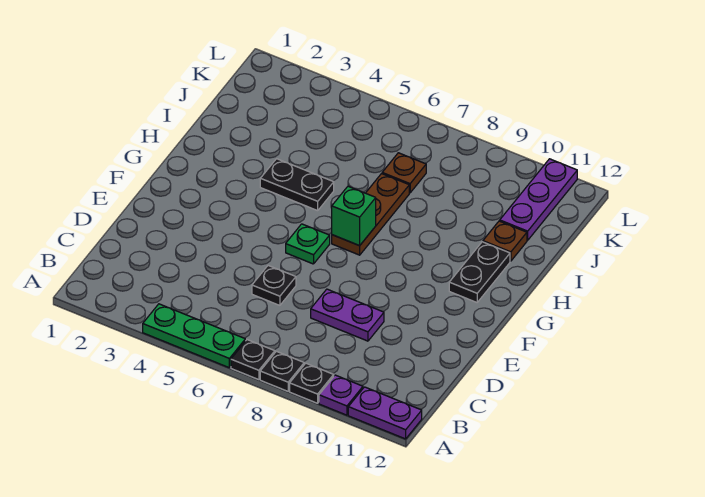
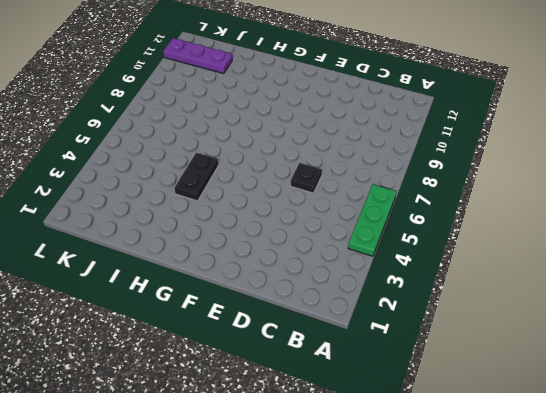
none -> black plate A7 level 1
none -> black plate A8 level 1
none -> black plate A9 level 1

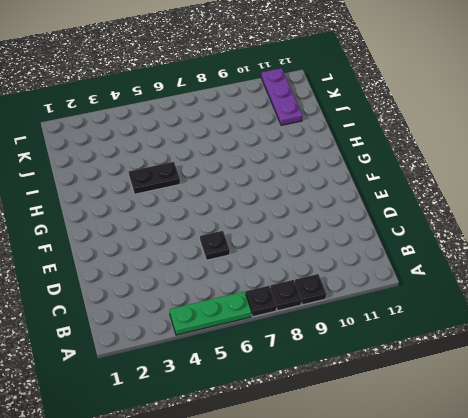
none -> purple plate A10 level 1
none -> purple plate A11:A12 level 1
none -> purple plate D8:D9 level 1

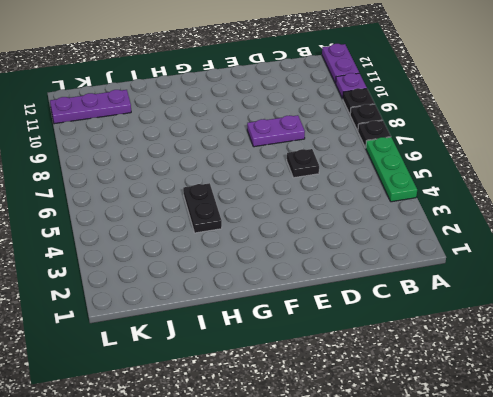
purple plate D8:E8 level 1 -> purple plate D8:D9 level 1
none -> green plate F6 level 1
none -> brown plate G7:I7 level 1
none -> black plate G11:H11 level 1

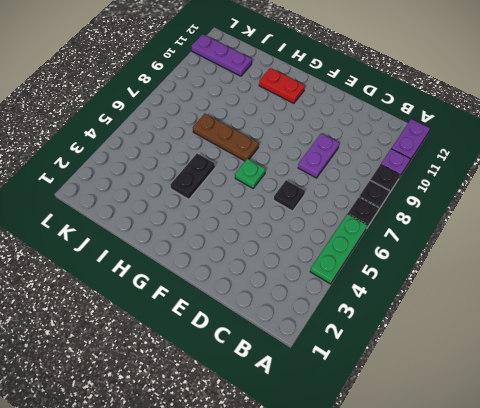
red plate G11:H11 level 1 -> black plate G11:H11 level 1
none -> brown plate I11 level 1
none -> brown plate J7 level 1
none -> green brick G7 level 2

